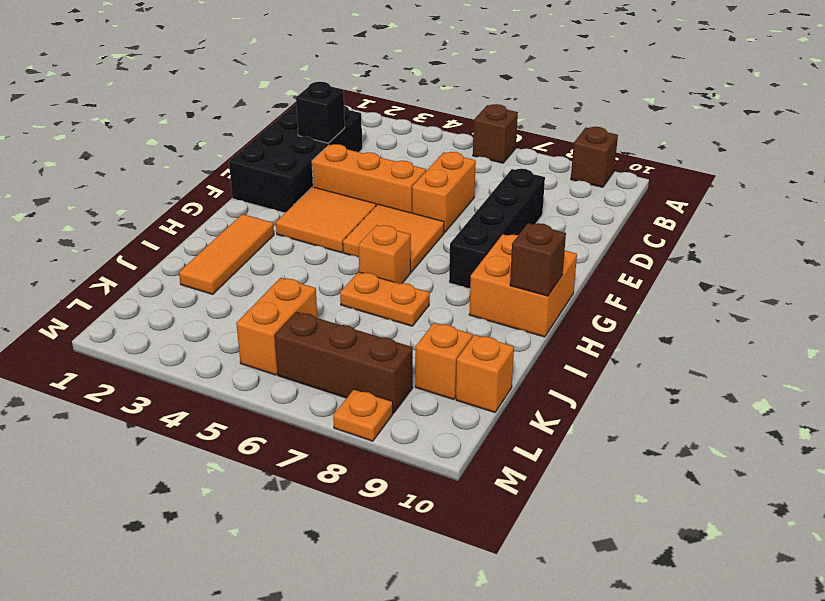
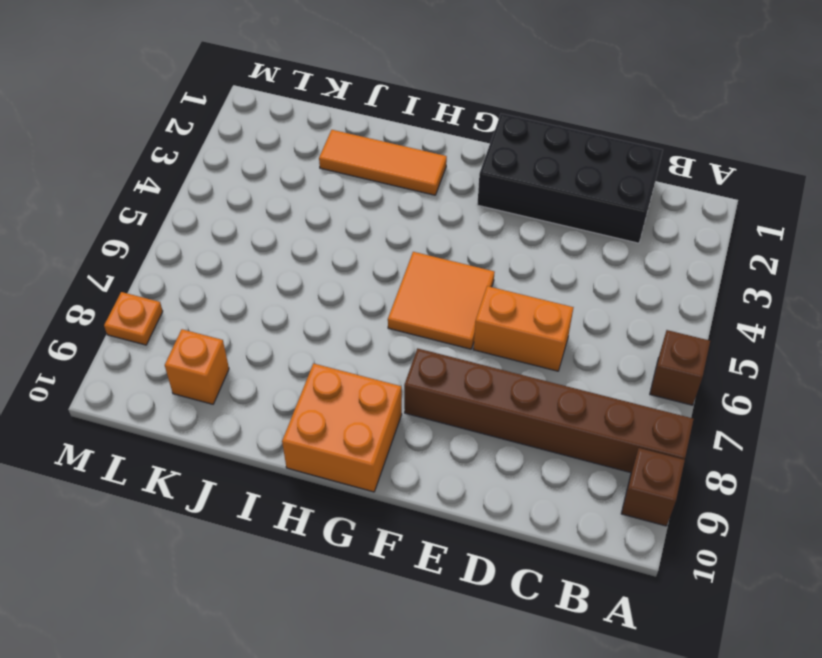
brown brick A8:F8 level 1 -> black brick D8:G8 level 1
none -> orange brick E3:E5 level 1
none -> orange tile F3:G4 level 1
none -> orange brick H6 level 1

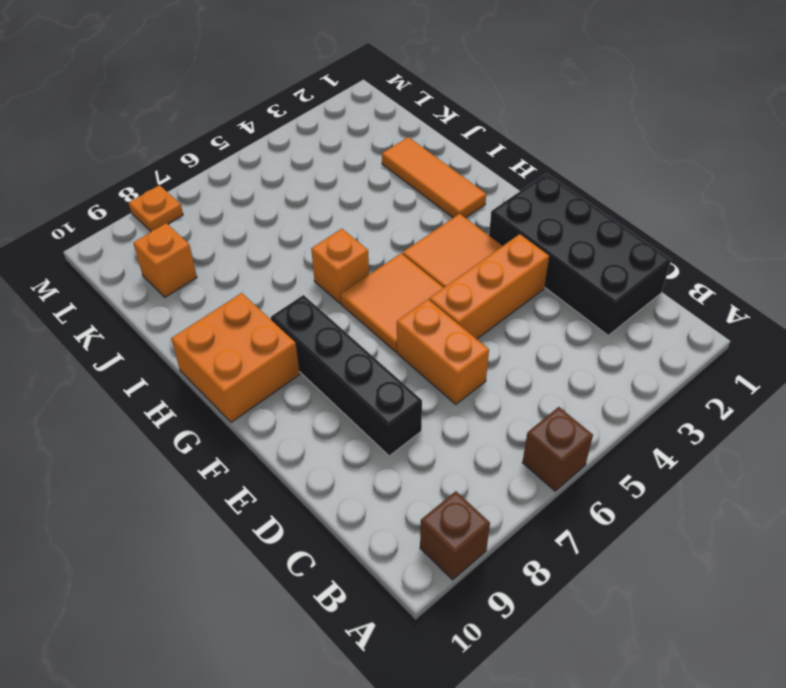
none -> orange plate I6:I7 level 1
none -> orange brick K5:L5 level 1
none -> orange brick K10 level 1

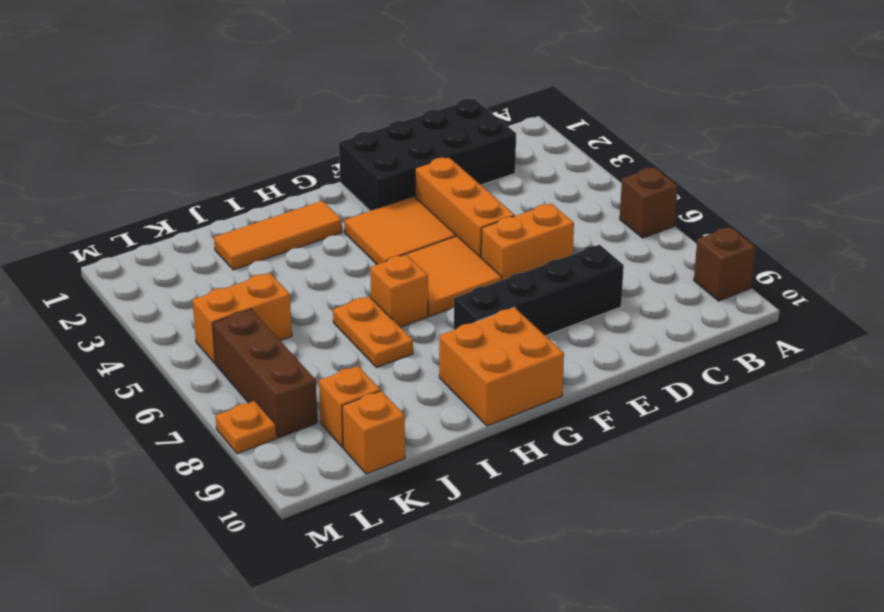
none -> black brick D2 level 2
none -> brown brick H10 level 2

